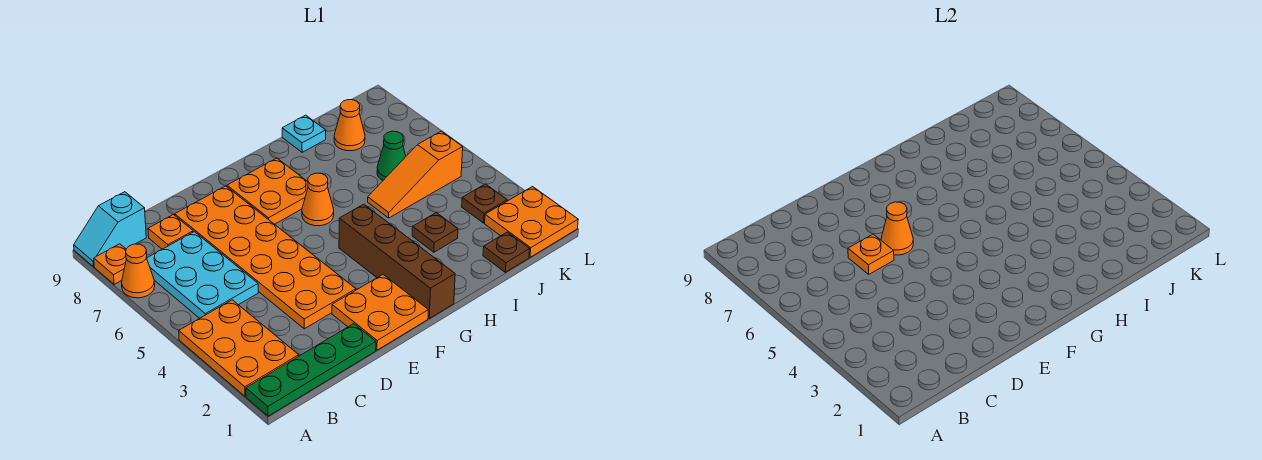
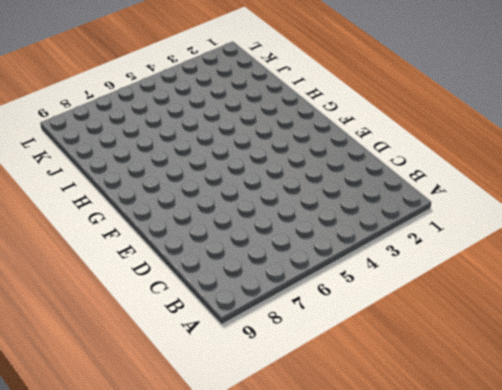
none -> green plate A1:D1 level 1
none -> orange plate A2:B4 level 1
none -> orange cone A7 level 1

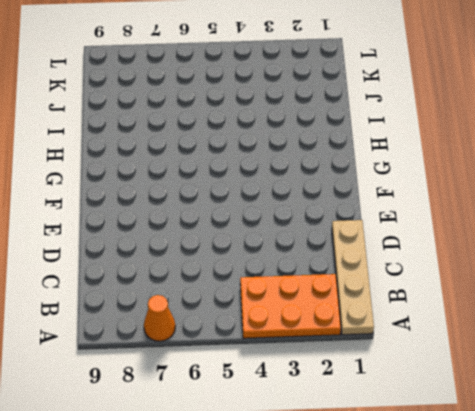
tan plate A1:D1 level 1 -> green plate A1:D1 level 1
none -> orange plate A8 level 1
none -> cyan slope A9:B9 level 1 top B
none -> cyan plate B5:C7 level 1

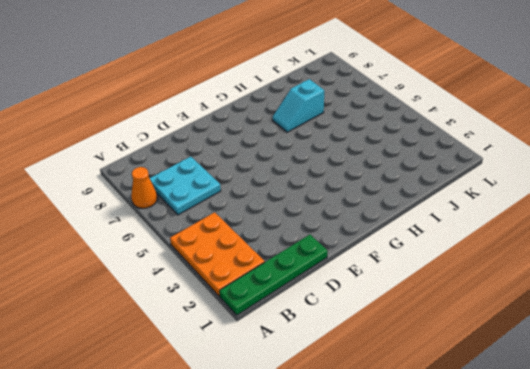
cyan plate B6:C7 level 1 -> cyan plate B5:C7 level 1
cyan slope H7:I7 level 1 top I -> cyan slope A9:B9 level 1 top B
none -> orange plate A8 level 1
none -> orange plate C8 level 1
none -> orange plate D3:E8 level 1

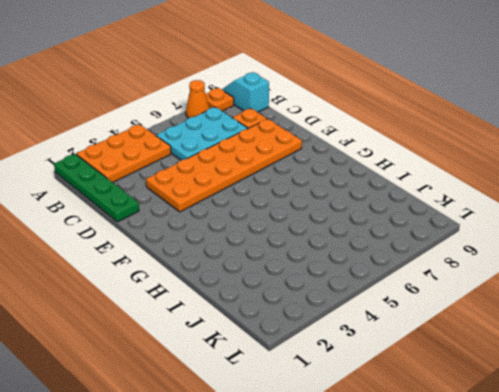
none -> orange plate E1:F2 level 1
none -> orange plate F7:G8 level 1
none -> brown brick G1:G4 level 1

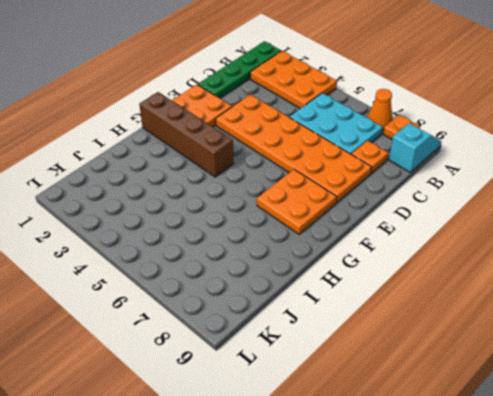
none -> orange cone G6 level 1
none -> brown plate I3 level 1
none -> orange slope I5:K5 level 1 top K

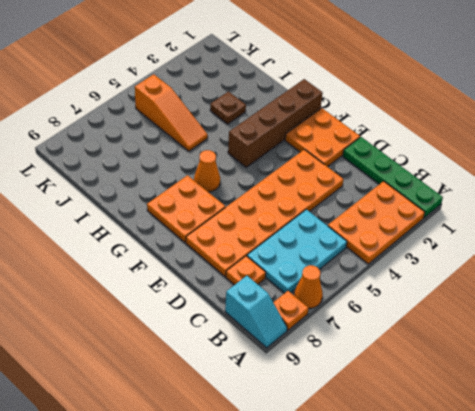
none -> cyan plate I9 level 1
none -> brown plate J1 level 1
none -> green cone J6 level 1

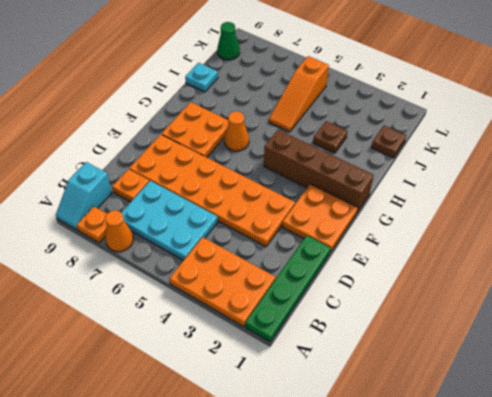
green cone K9 level 1 -> green cone J6 level 1
none -> orange cone J8 level 1
none -> orange plate K1:L2 level 1
none -> brown plate K3 level 1

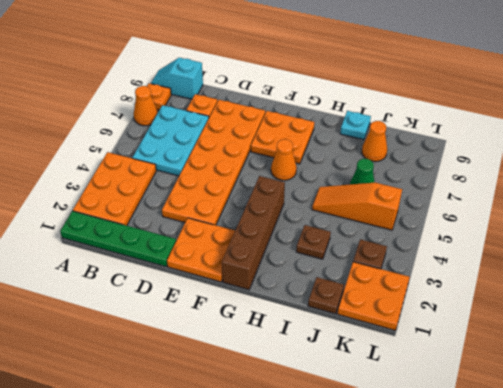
none -> orange plate D6 level 2
none -> orange cone E6 level 2

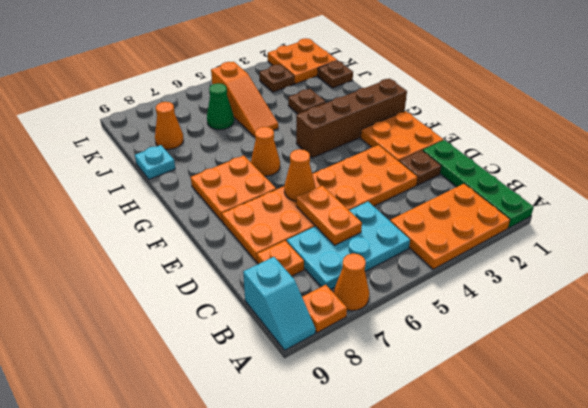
orange plate C6:D6 level 2 -> orange plate D6 level 2
brown plate D2 level 1 -> none

